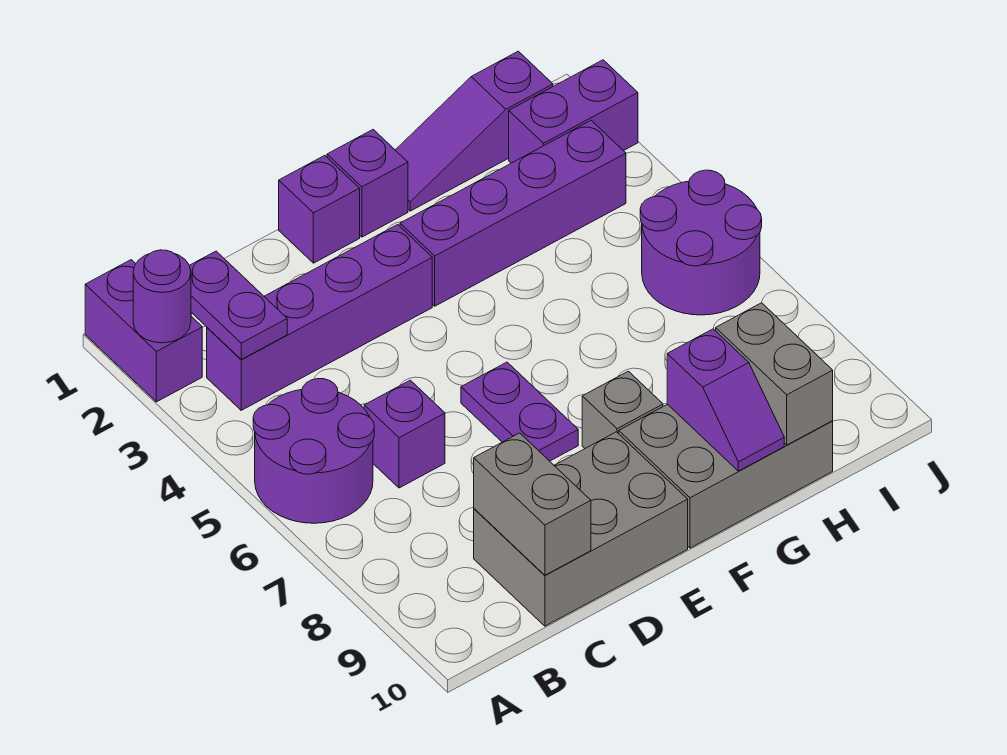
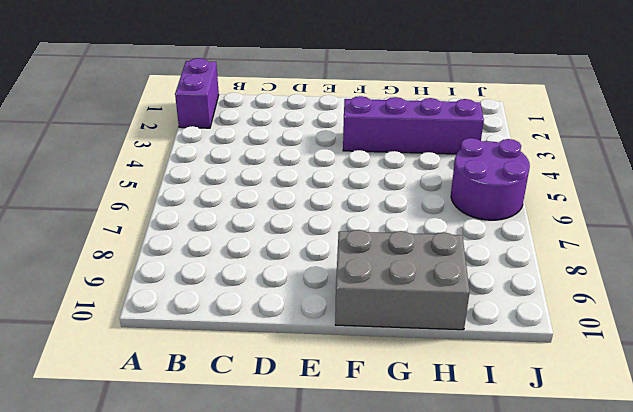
none -> purple round brick A5:B6 level 1
none -> purple brick B3:E3 level 1
none -> purple brick C6 level 1

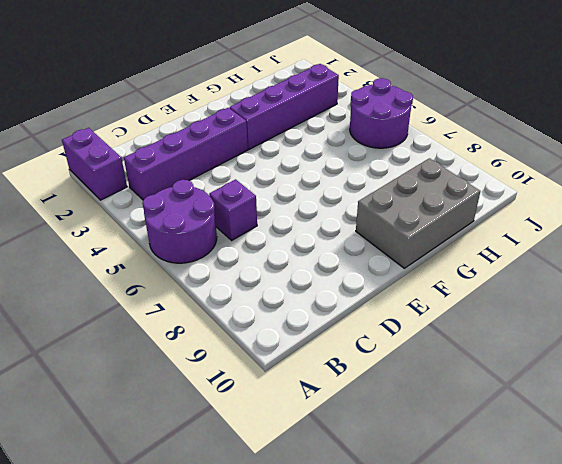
none -> grey brick C9:E10 level 1
none -> purple brick E1 level 1
none -> purple plate E6:E7 level 1

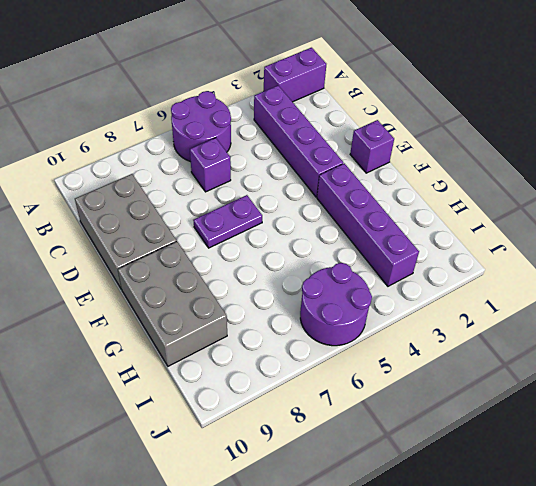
none -> purple brick F1 level 1
none -> grey brick F8 level 1
none -> purple slope G1:I1 level 1 top I

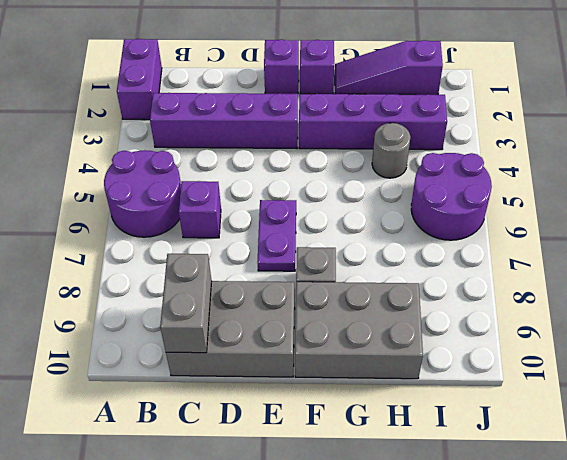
grey round brick H4 level 1 -> none
none -> purple brick I2:J2 level 1
none -> purple round brick A2 level 2
none -> purple plate B2:B3 level 2

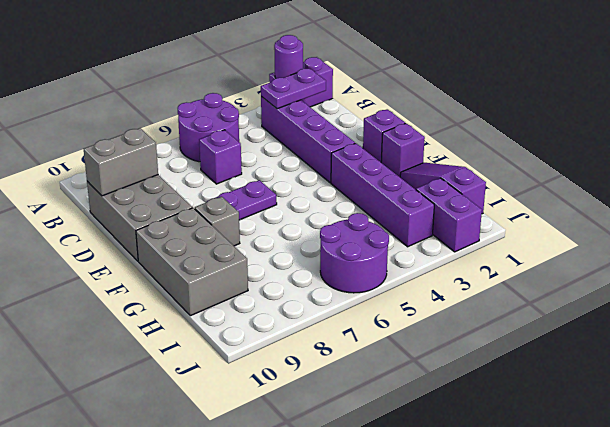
none -> purple slope G9:G10 level 2 top 9
none -> grey brick H9:H10 level 2

